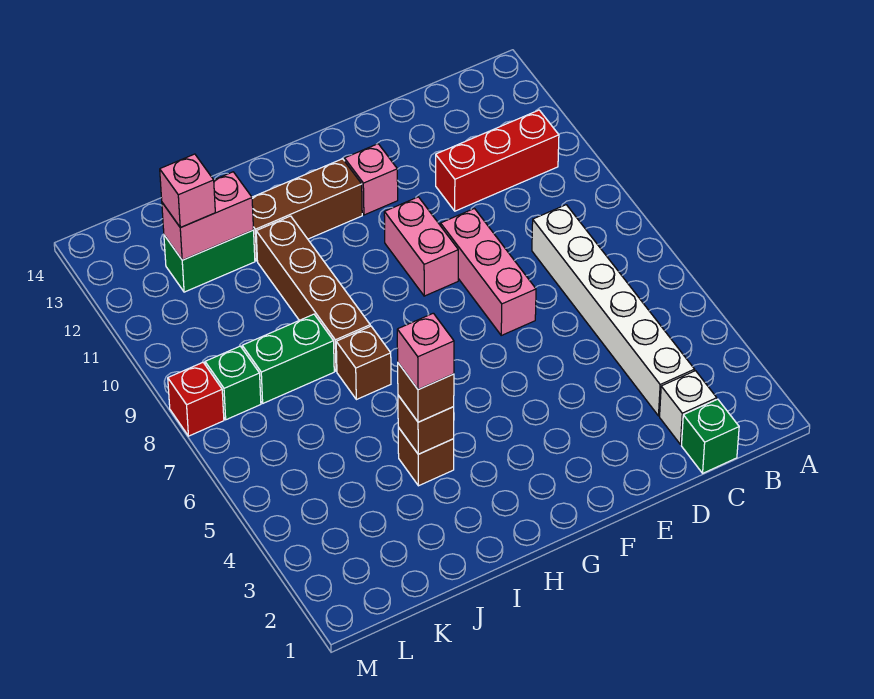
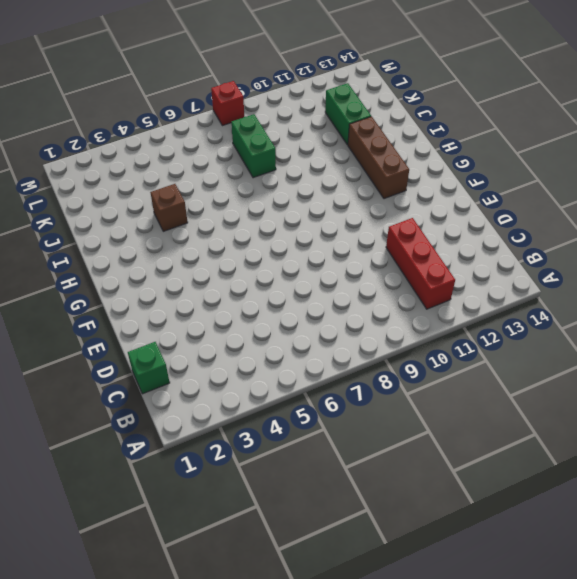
none -> white brick C2 level 1
none -> white brick C3:C8 level 1
none -> pink brick E7:E9 level 1

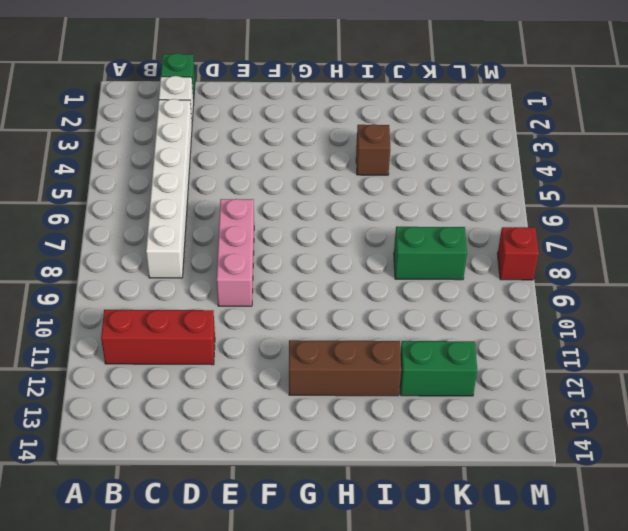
none -> pink brick F9:F10 level 1
none -> pink brick F12 level 1
none -> brown brick I7 level 1

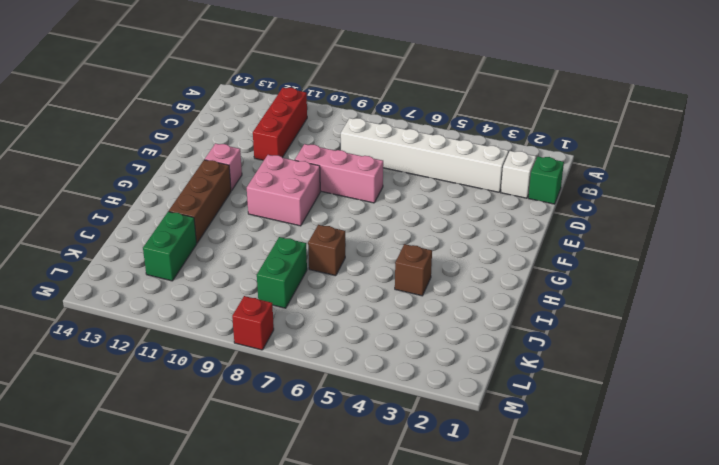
pink brick F9:G10 level 1 -> pink brick F9:F10 level 1
none -> brown brick I8:I11 level 1
none -> green brick L8 level 1
none -> brown brick I4 level 2

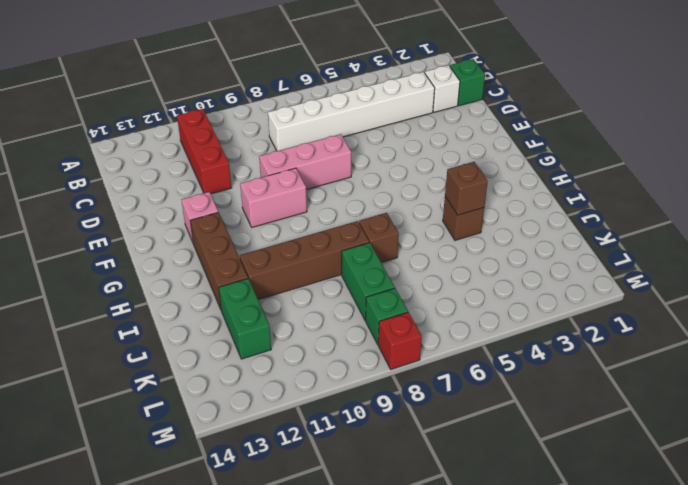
none -> pink brick J12:K12 level 2
none -> brown brick I4 level 3
none -> pink brick K12 level 3

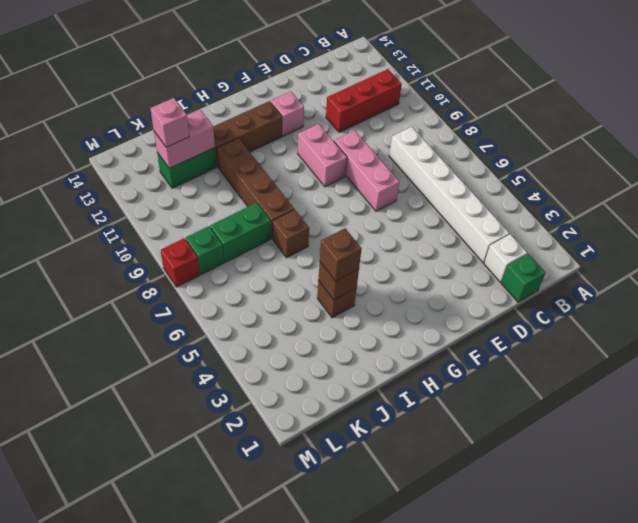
none -> pink brick I4 level 4

